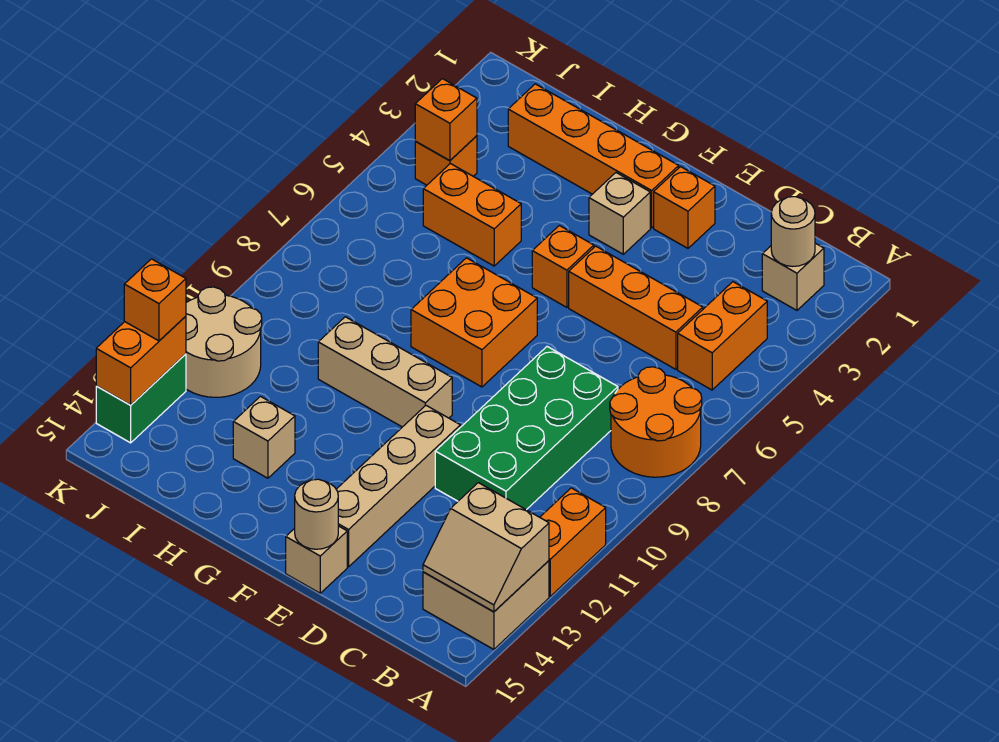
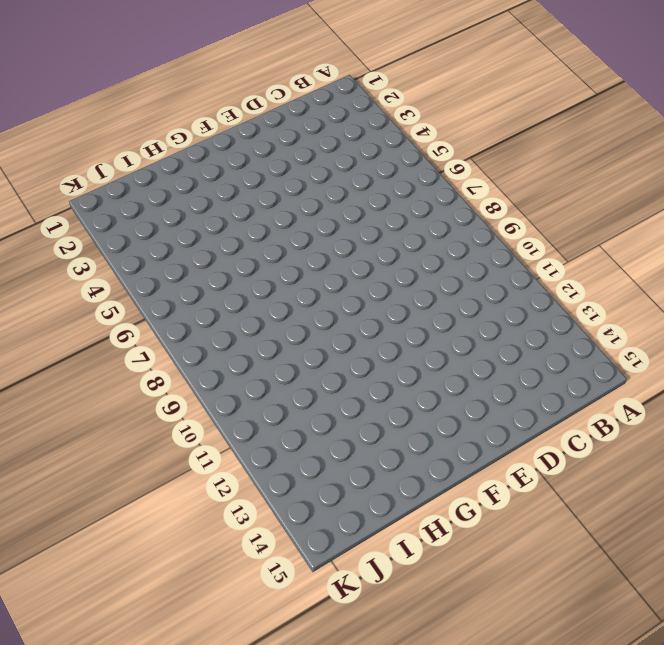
none -> orange round brick A7:B8 level 1
none -> orange brick A11:A12 level 1
none -> tan brick A13:B14 level 1

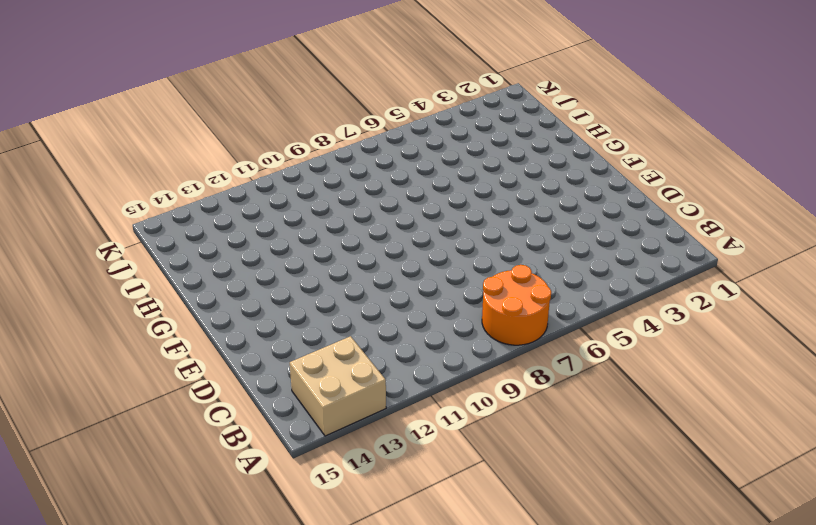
none -> orange brick A11:A12 level 1
none -> tan brick B2 level 1
none -> orange brick B4:B5 level 1

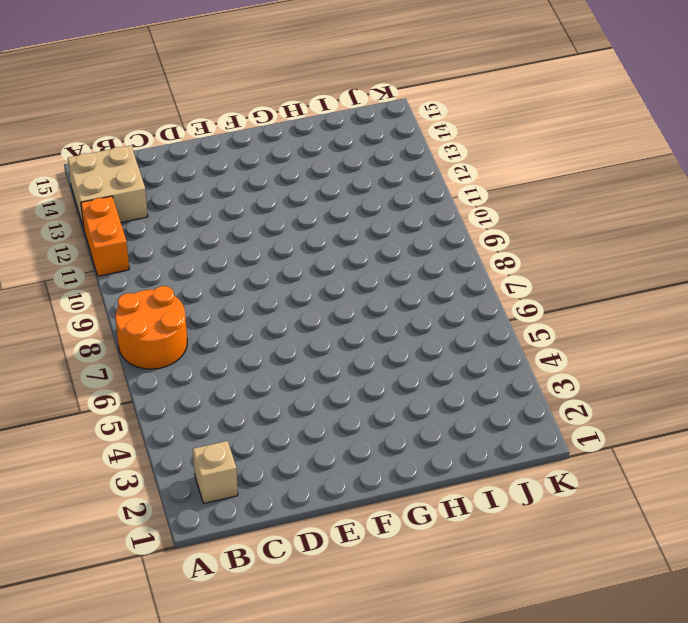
none -> orange brick B4:B5 level 1
none -> orange brick C5:E5 level 1
none -> green brick C8:D11 level 1

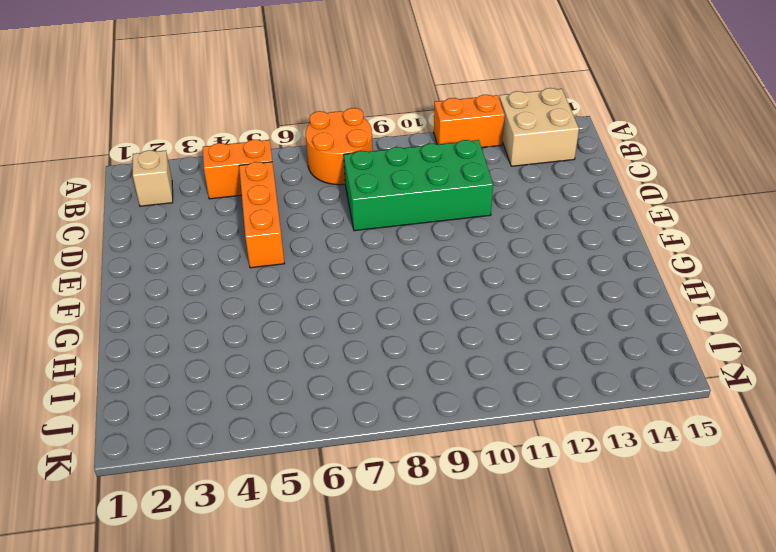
none -> orange brick E2 level 1
none -> tan brick E11:E14 level 1
none -> tan brick E15 level 1

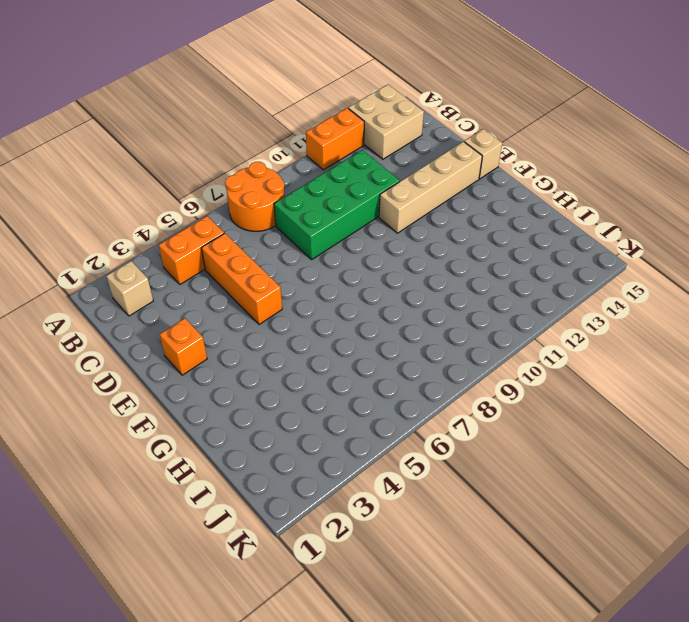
none -> orange brick F2:I2 level 1
none -> tan brick F3 level 1
none -> orange brick F5 level 1

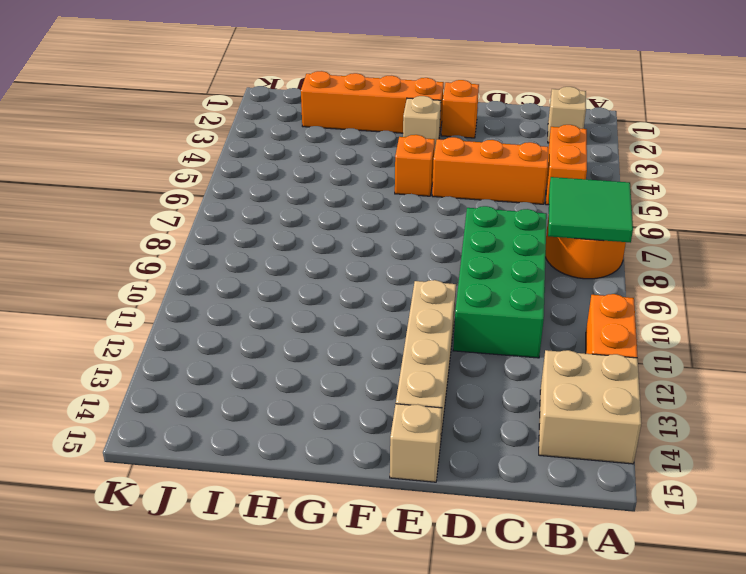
green tile A7:B8 level 2 -> none
none -> orange brick F7:G8 level 1
none -> tan brick F10:H10 level 1
none -> orange brick H5:I5 level 1

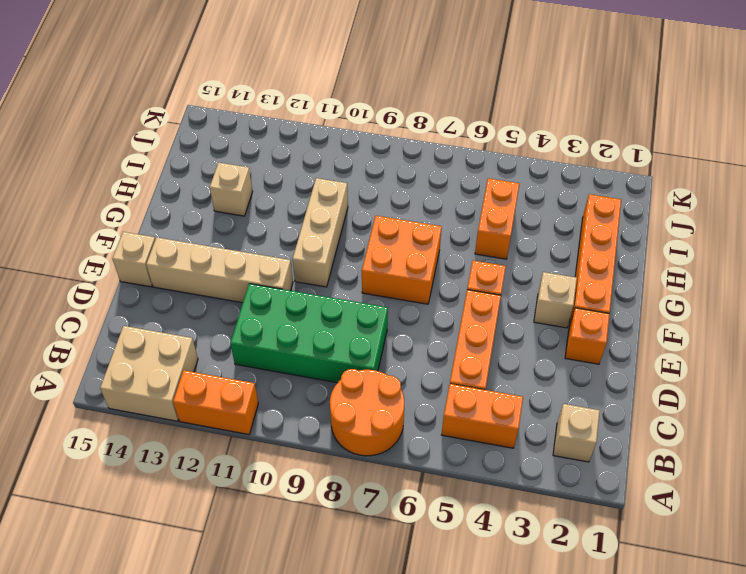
none -> orange brick J4 level 1
none -> tan round brick J11:K12 level 1
none -> green brick K13:K14 level 1

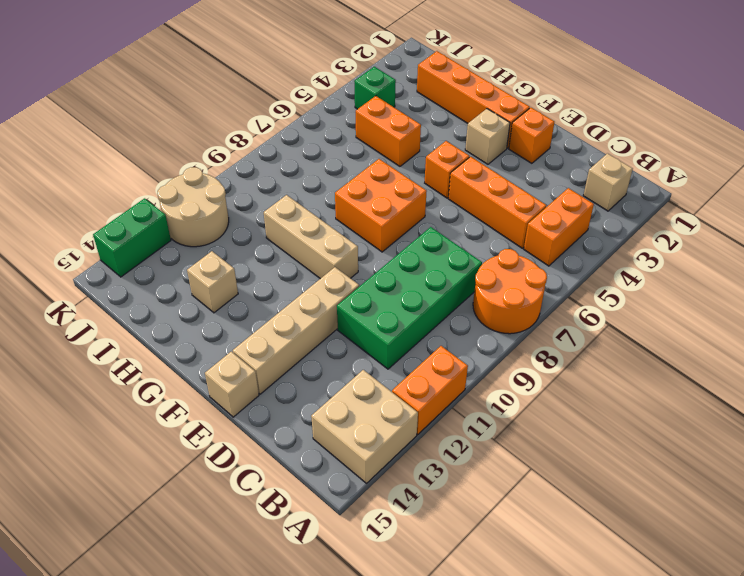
green brick J4 level 1 -> orange brick J4 level 1
none -> tan slope A13:B14 level 2 top 13
none -> tan round brick B2 level 2
none -> tan round brick E15 level 2

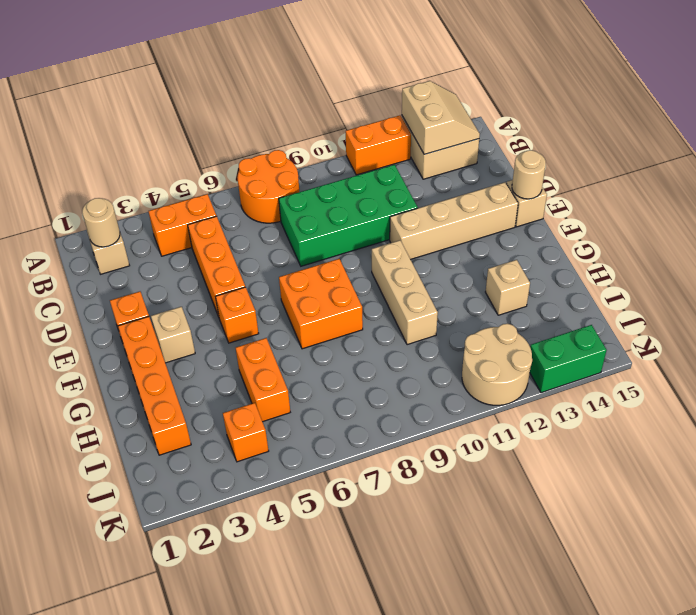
none -> orange brick J4 level 2
none -> orange brick K13:K14 level 2
none -> orange brick K13 level 3

